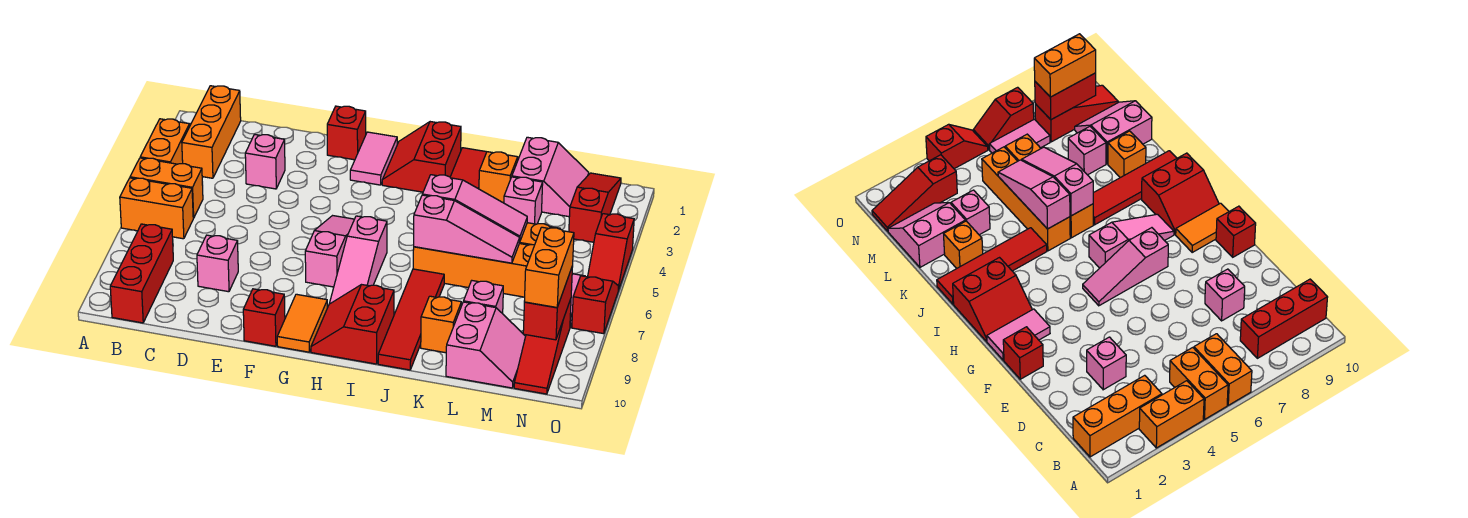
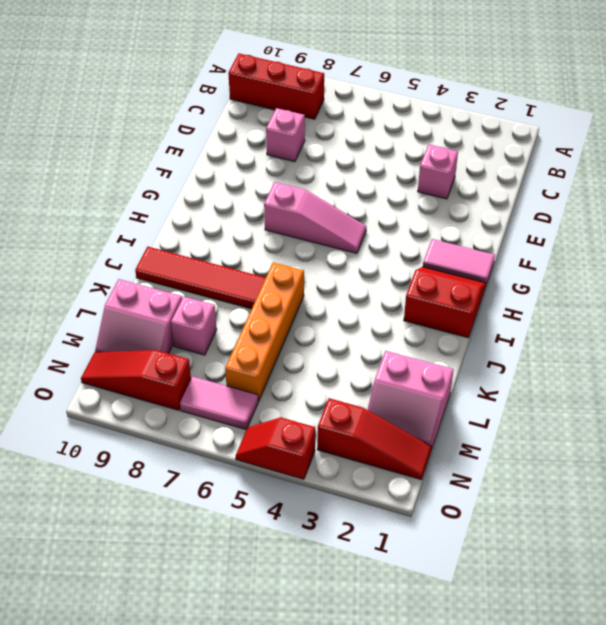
none -> orange brick A3:A4 level 1
none -> orange brick A5:B5 level 1
none -> orange brick A6:B6 level 1
none -> orange brick B1:B3 level 1

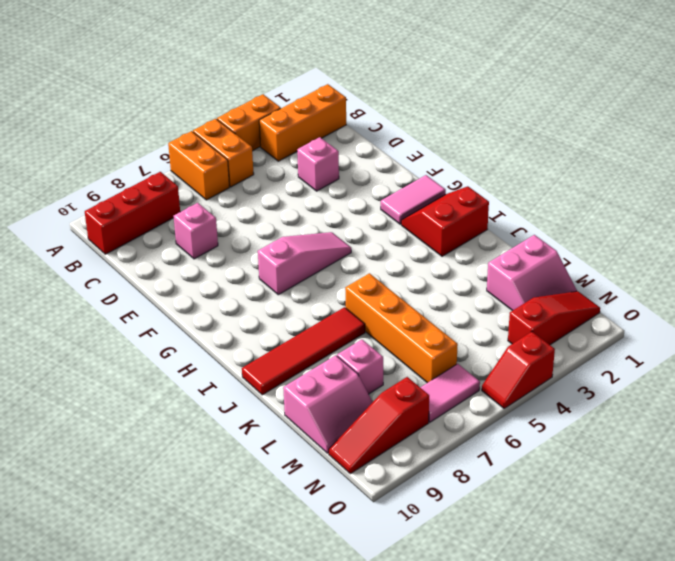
none -> red brick F1 level 1
none -> red brick F10 level 1
none -> orange tile G9:G10 level 1
none -> pink slope H6:H8 level 1 top 6

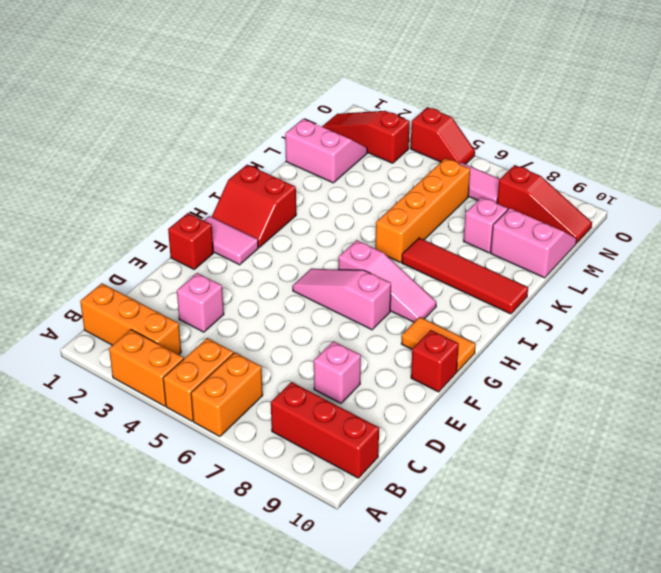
none -> red slope H9:I10 level 1 top I
none -> red tile J1:J4 level 1
none -> orange brick J5:M5 level 1
none -> orange brick K2 level 1

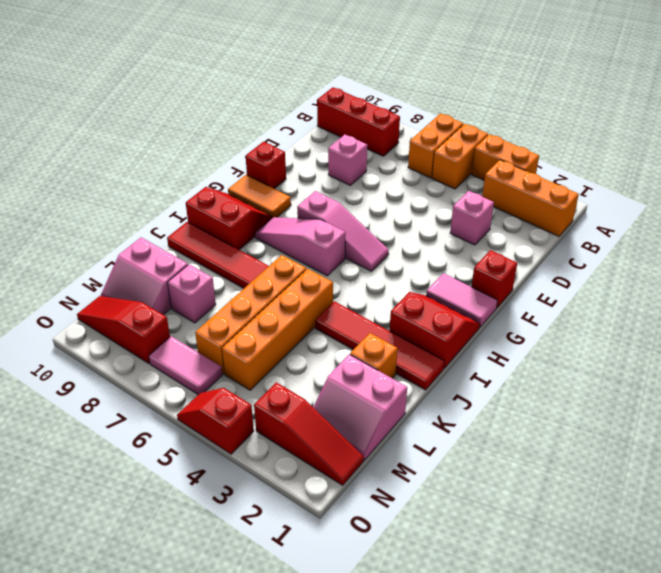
none -> orange brick K9 level 1
none -> pink brick L3 level 1
none -> red slope O6:O7 level 1 top 7
none -> pink slope J5:L5 level 2 top J

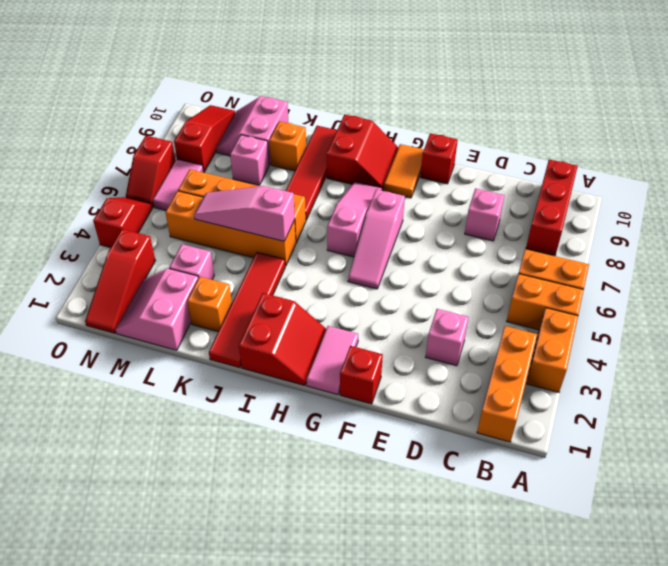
none -> pink slope J6:L6 level 2 top J
none -> red brick N8:N9 level 2
none -> orange brick N8:N9 level 3

